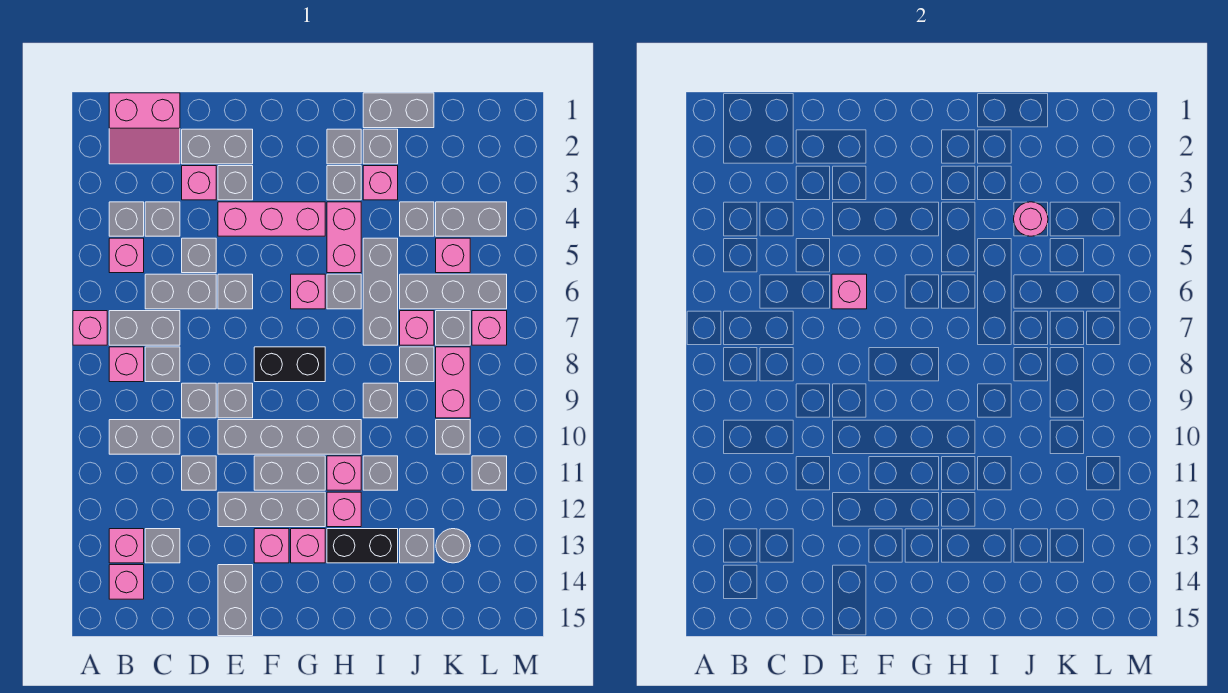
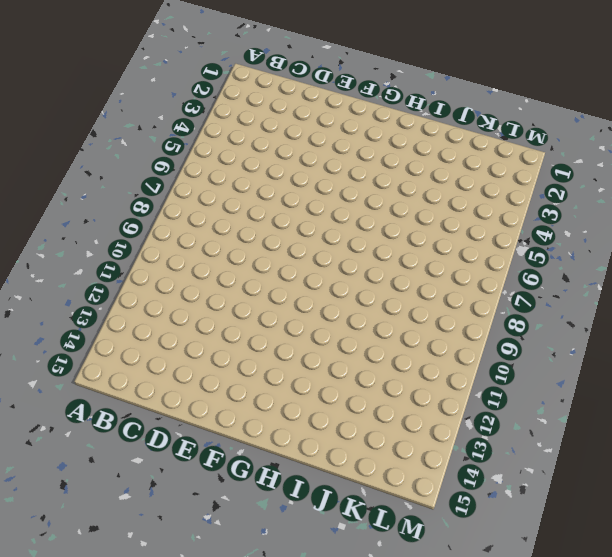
none -> pink brick A7 level 1
none -> pink slope B1:C2 level 1 top 1
none -> grey brick B4 level 1
none -> pink brick B5 level 1

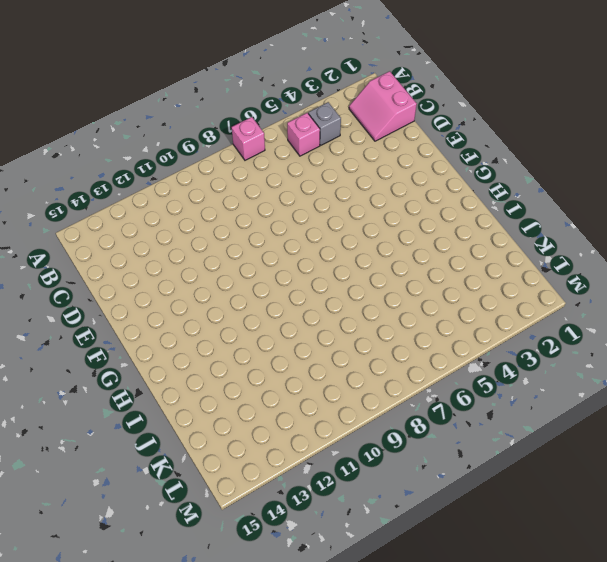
none -> grey brick B7:C7 level 1
none -> pink brick B8 level 1
none -> grey brick B10:C10 level 1
none -> pink brick B13 level 1

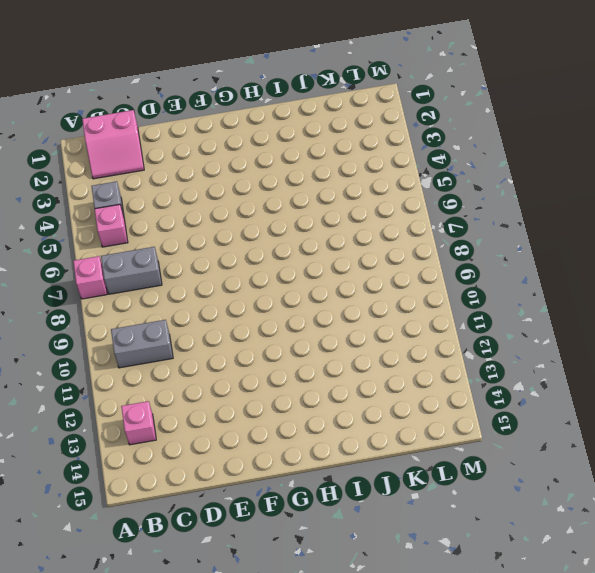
none -> pink brick B8 level 1
none -> pink brick B14 level 1
none -> grey brick C4 level 1
none -> grey brick C6:D6 level 1

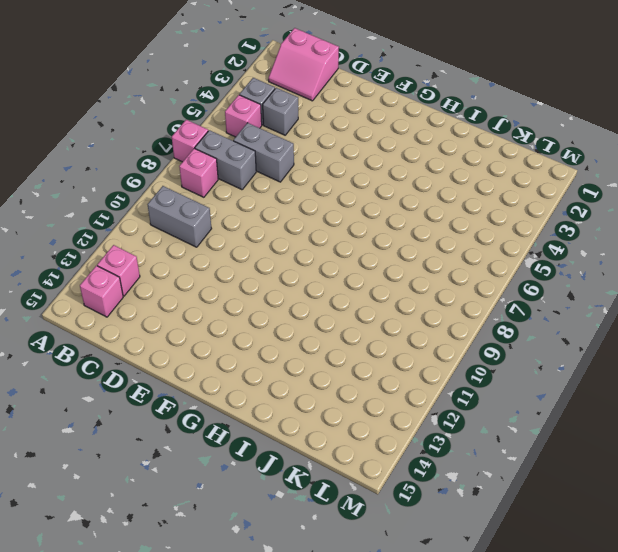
none -> grey brick C8 level 1
none -> grey brick C13 level 1
none -> grey brick D2:E2 level 1
none -> pink brick D3 level 1

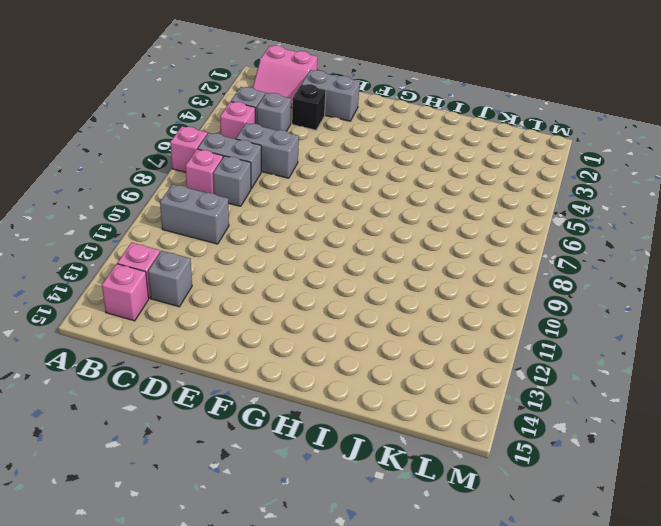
black brick D3 level 1 -> pink brick D3 level 1
none -> grey brick D5 level 1
none -> grey brick D9 level 1
none -> grey brick D11 level 1
none -> grey brick E3 level 1

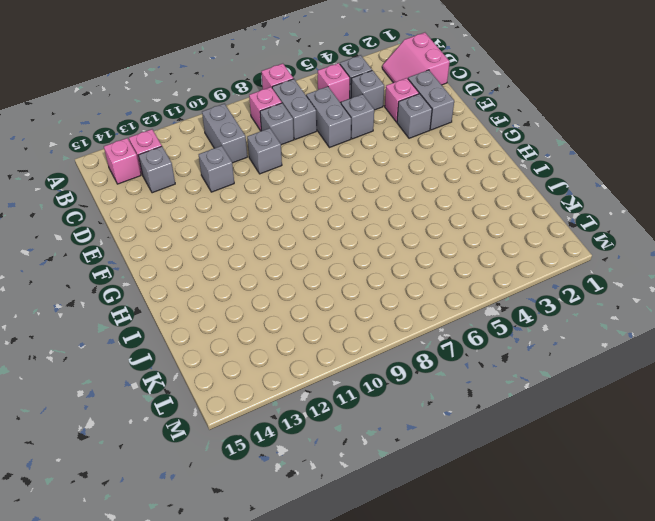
none -> pink brick E4:G4 level 1
none -> grey brick E6 level 1
none -> grey brick E9 level 1
none -> grey brick E10:H10 level 1

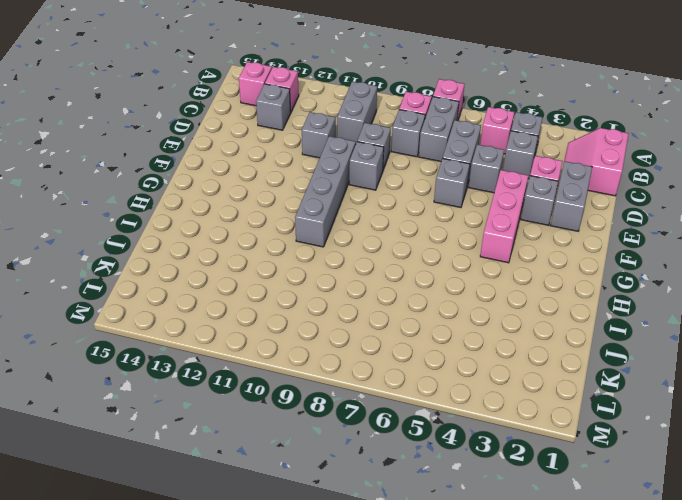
none -> grey brick E12:G12 level 1
none -> grey brick E14:E15 level 1
none -> black brick F8:G8 level 1
none -> grey brick F11:G11 level 1

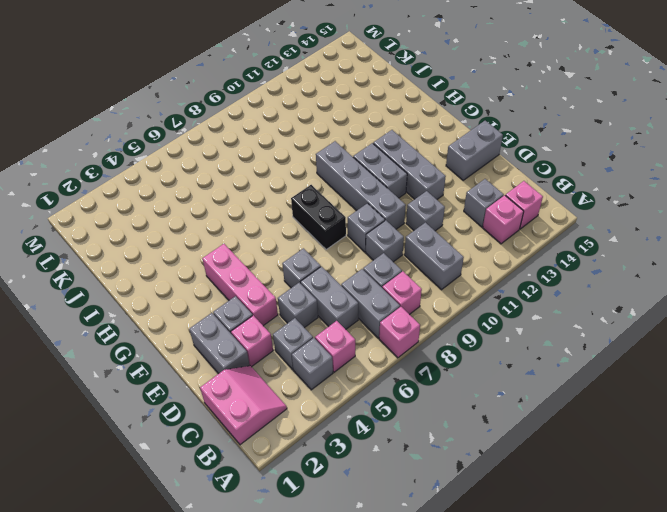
none -> pink brick F13 level 1
none -> pink brick G6 level 1
none -> pink brick G13 level 1
none -> grey brick H2 level 1

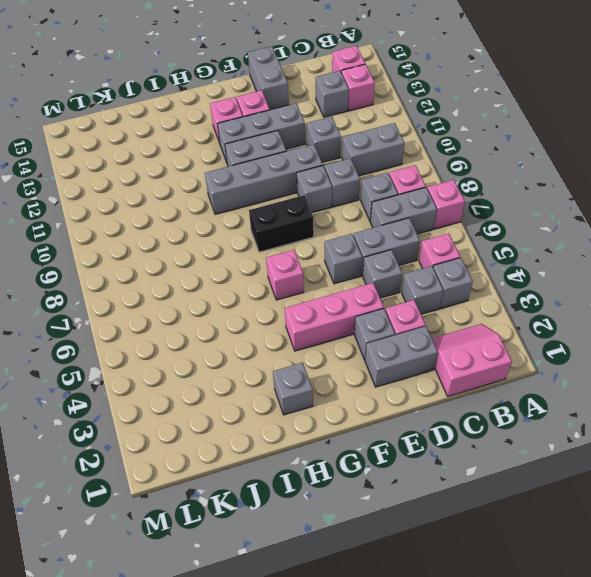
none -> grey brick H3 level 1
none -> pink brick H4:H5 level 1
none -> grey brick H6 level 1
none -> pink brick H11 level 1

